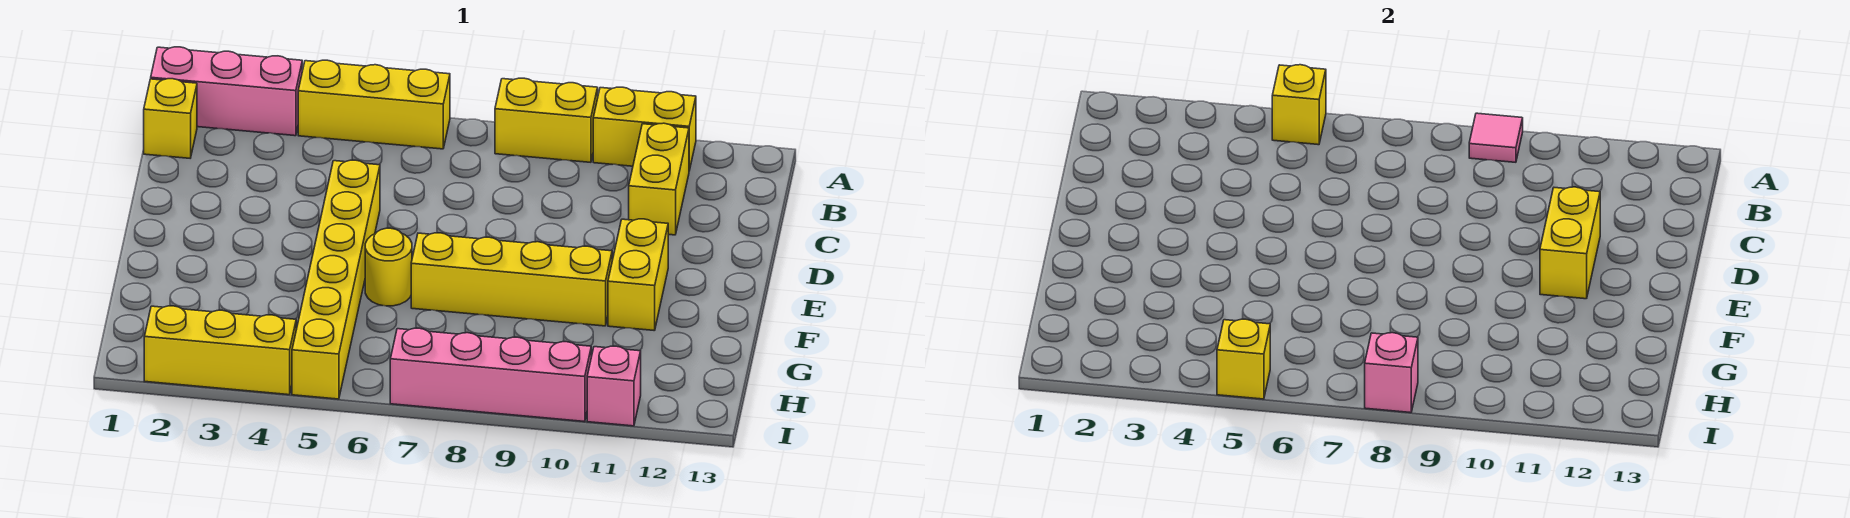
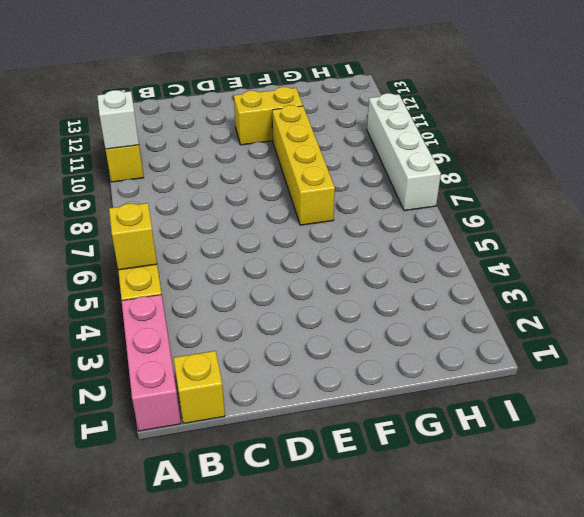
white brick A10 level 2 -> none
white brick I7:I10 level 1 -> pink brick I7:I10 level 1
none -> yellow brick A8:A9 level 1
none -> yellow brick B11:C11 level 1
none -> yellow brick D5:I5 level 1

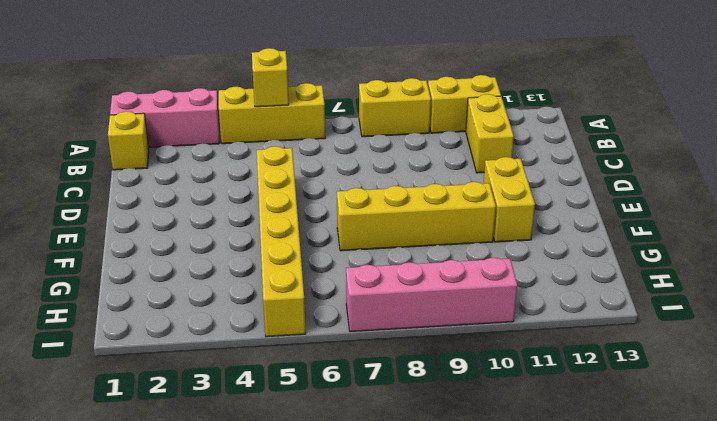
none -> yellow round brick F6 level 1
none -> yellow brick I2:I4 level 1
none -> pink brick I11 level 1

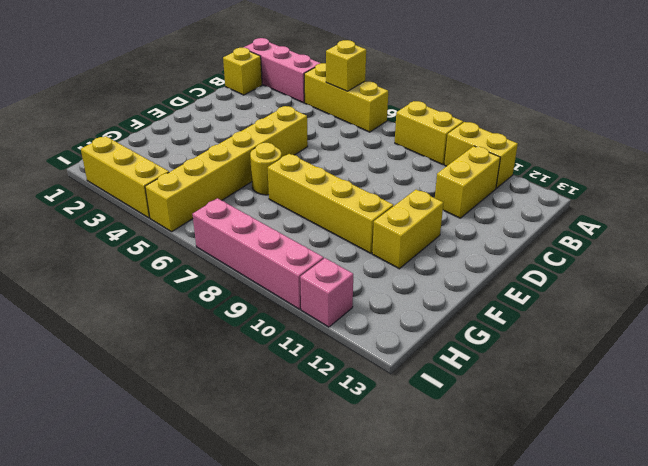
none -> pink tile A9 level 2
none -> yellow brick D11:E11 level 2
none -> yellow brick I5 level 2

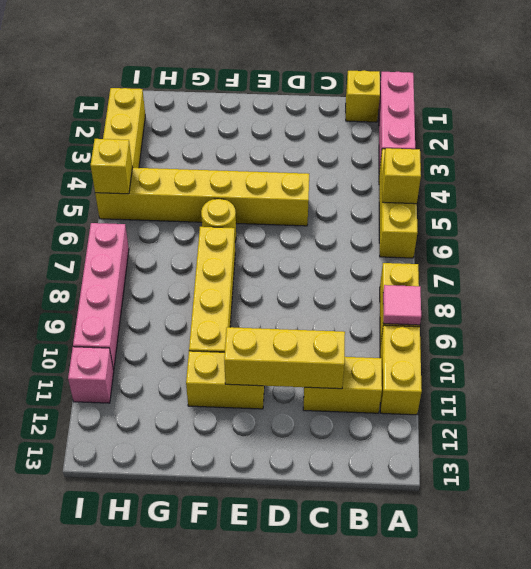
yellow brick C11:E11 level 2 -> yellow brick D11:E11 level 2
none -> pink brick I8 level 2

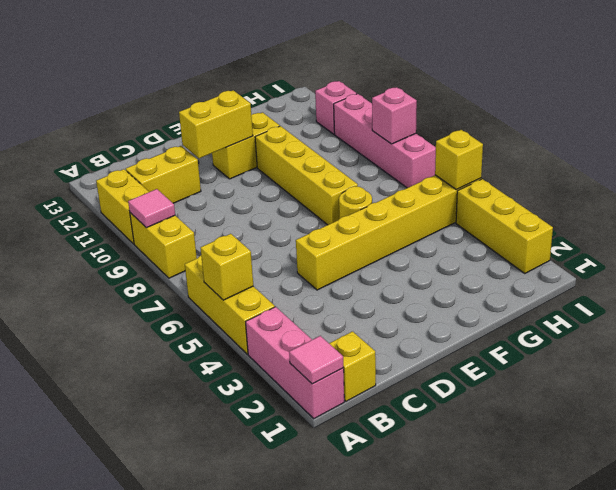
pink tile A1 level 2 -> none

